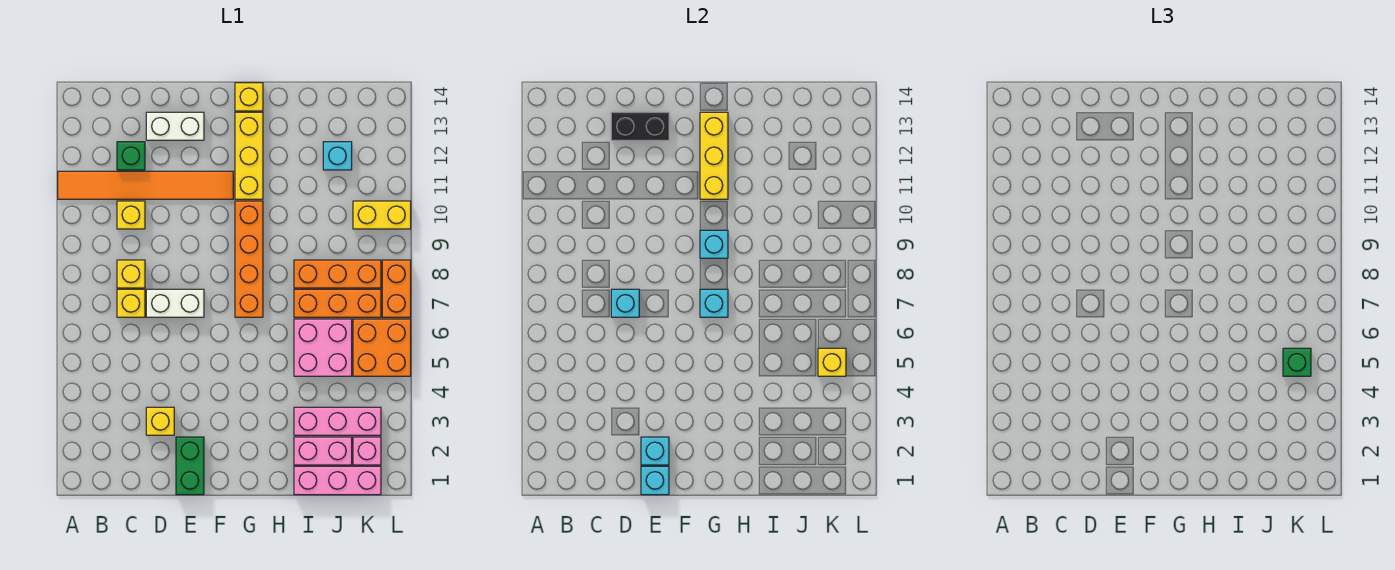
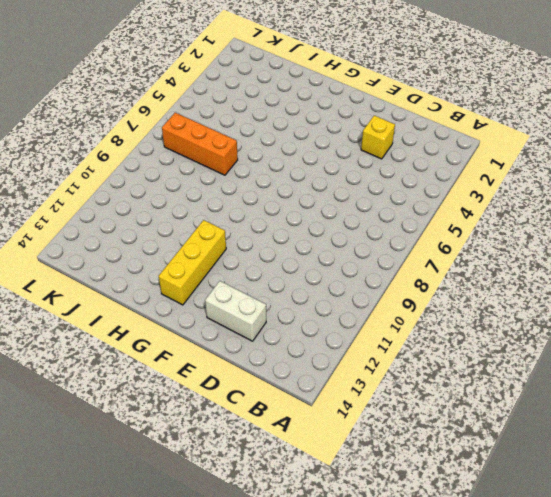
none -> orange tile A11:F11 level 1
none -> yellow brick C7 level 1
none -> yellow brick C8 level 1
none -> yellow brick C10 level 1

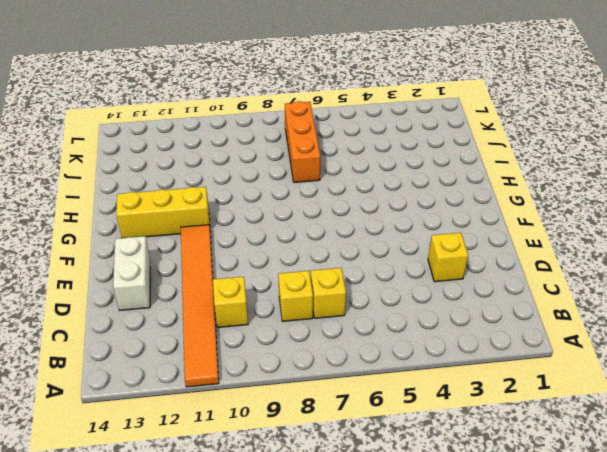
none -> green brick C12 level 1
none -> white brick D7:E7 level 1
none -> green brick E1:E2 level 1
none -> orange brick G7:G10 level 1

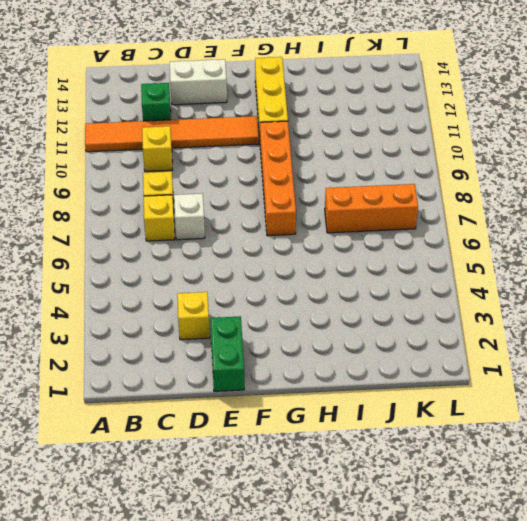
white brick D7 level 1 -> white brick D7:E7 level 1
none -> yellow brick G14 level 1
none -> pink brick I1:K1 level 1
none -> pink brick I2:J2 level 1
none -> pink brick I3:K3 level 1

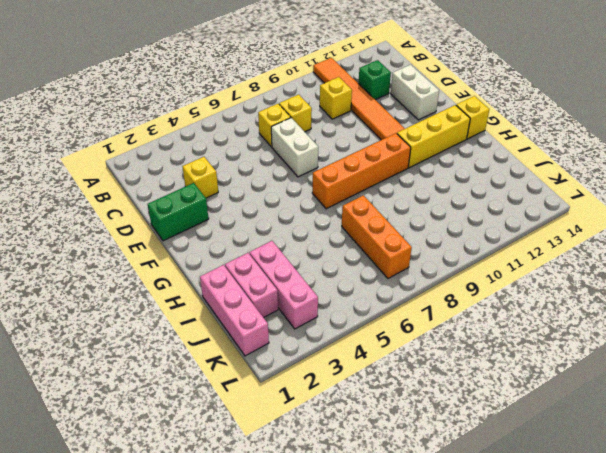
none -> pink brick I5:J6 level 1
none -> orange brick I8:K8 level 1
none -> cyan brick J12 level 1
none -> pink brick K2 level 1

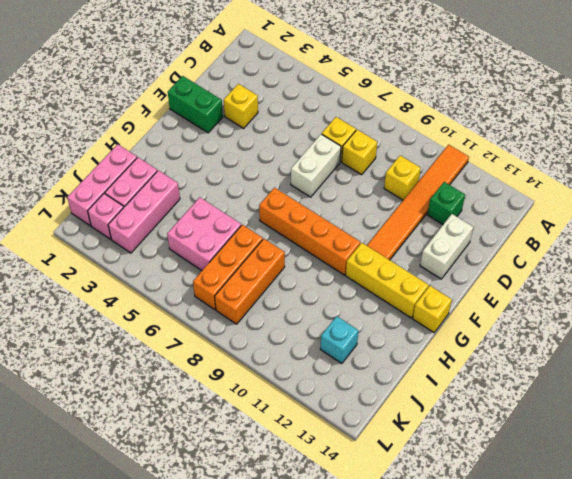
none -> orange brick K5:L6 level 1
none -> yellow brick K10:L10 level 1
none -> orange brick L7:L8 level 1
none -> cyan brick D7 level 2

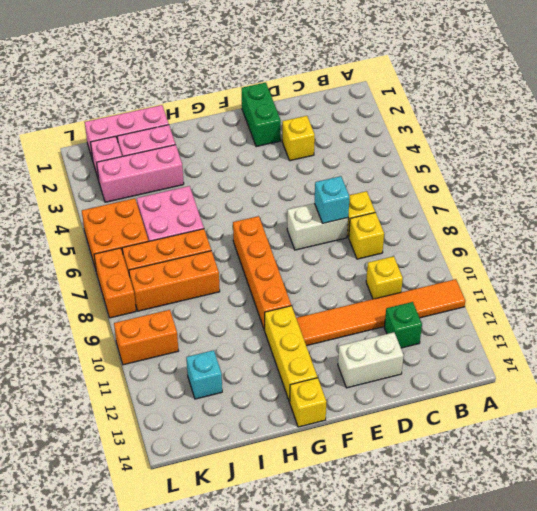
orange brick K10:L10 level 1 -> yellow brick K10:L10 level 1
none -> black brick D13:E13 level 2
none -> cyan brick E1 level 2
none -> cyan brick E2 level 2
none -> cyan brick G7 level 2

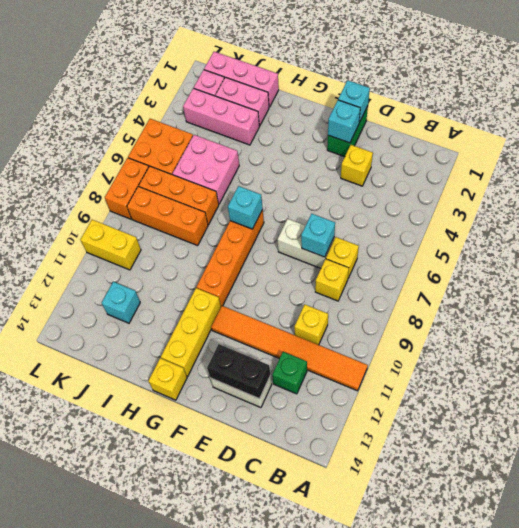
none -> cyan brick G9 level 2
none -> yellow brick G11:G13 level 2
none -> yellow brick K5 level 2
none -> green brick K5 level 3

